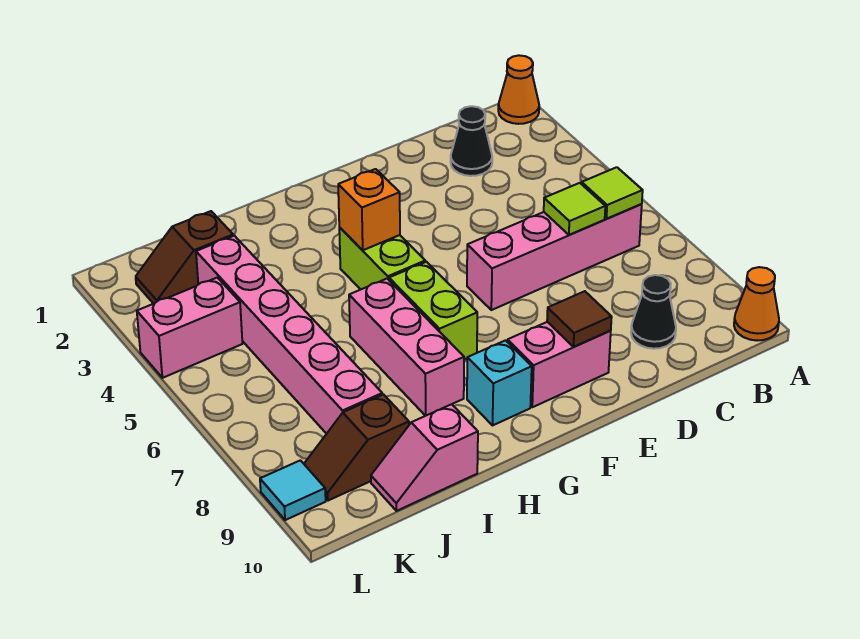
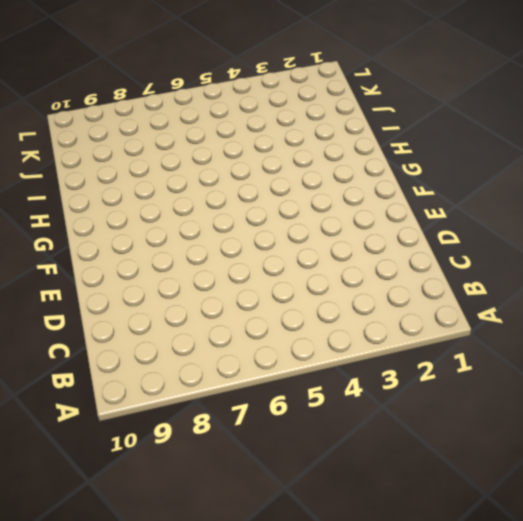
none -> orange cone A1 level 1
none -> orange cone A10 level 1
none -> pink brick B6:E6 level 1

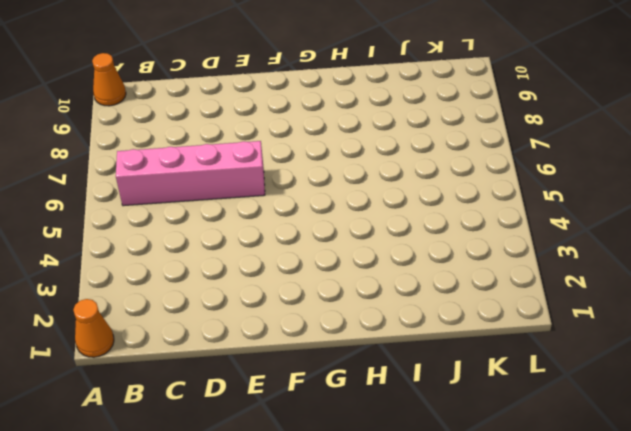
none -> black cone C2 level 1
none -> black cone C9 level 1
none -> pink brick E9:F9 level 1

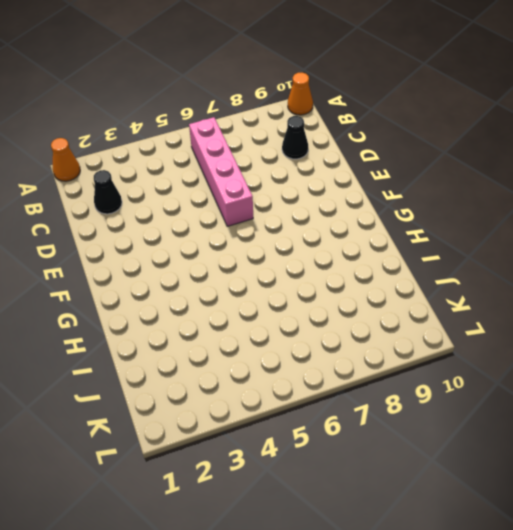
none -> pink brick E9:F9 level 1
none -> lime brick G4:G5 level 1
none -> lime brick G6:G7 level 1

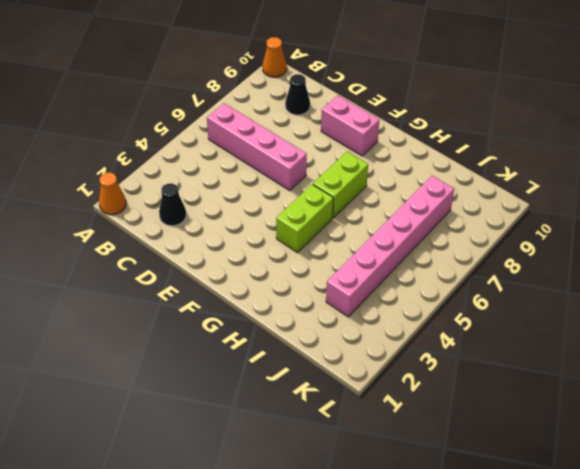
none -> cyan brick G9 level 1
none -> pink brick H6:H8 level 1
none -> pink slope I10:J10 level 1 top I

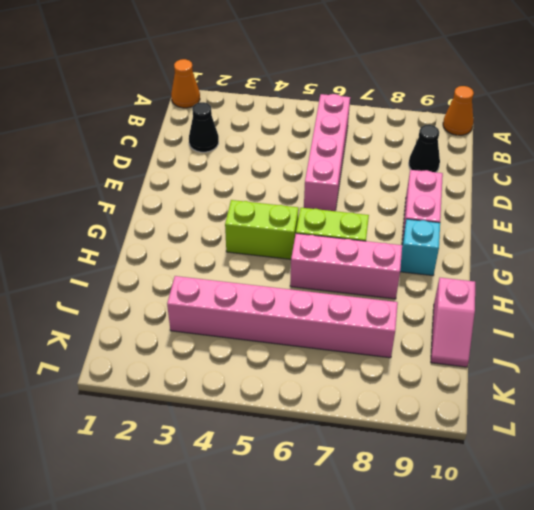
none -> brown slope J2:K2 level 1 top J
none -> brown slope J9:K9 level 1 top J
none -> pink brick K4:L4 level 1

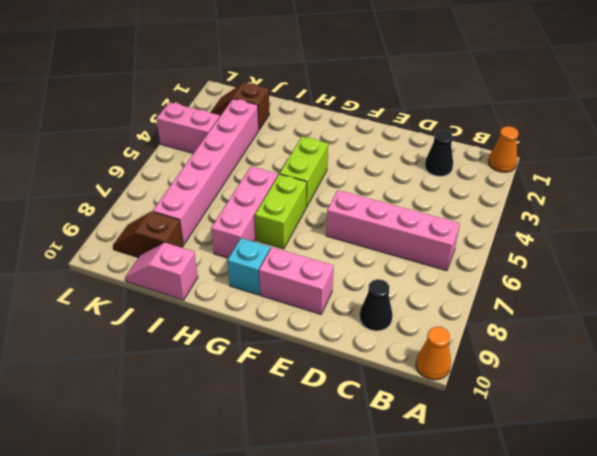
none -> cyan tile L9 level 1
none -> lime tile B6 level 2
none -> lime tile C6 level 2

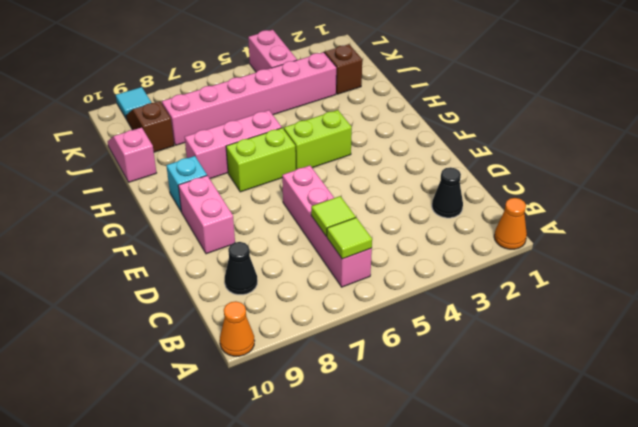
none -> brown tile E9 level 2
none -> orange brick G4 level 2

